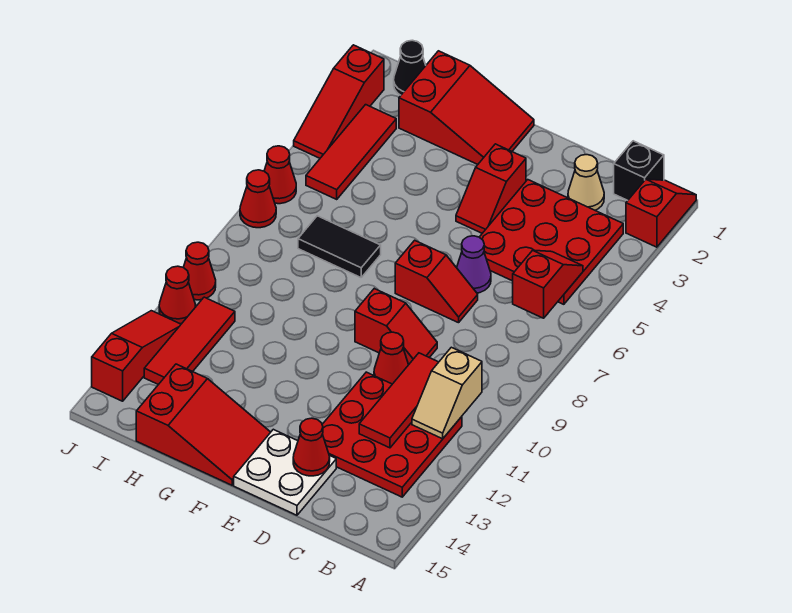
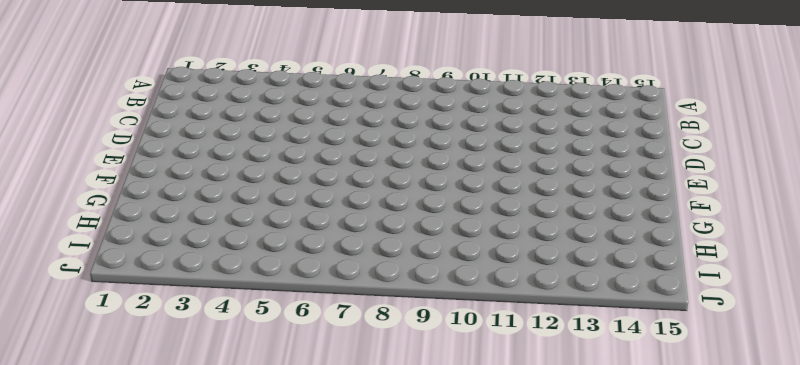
none -> red slope A1:A2 level 1 top 2
none -> black brick B1 level 1
none -> red plate B3:D5 level 1

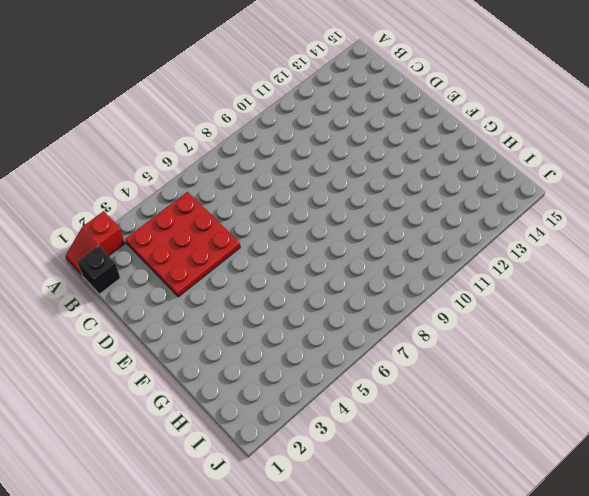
none -> red plate B11:D13 level 1
none -> tan cone C2 level 1
none -> purple cone D6 level 1

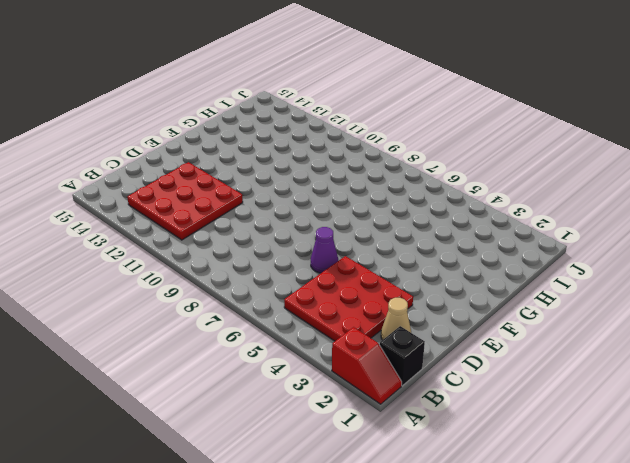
none -> red slope D7:E7 level 1 top E
none -> red slope D9:E9 level 1 top E
none -> red cone D10 level 1

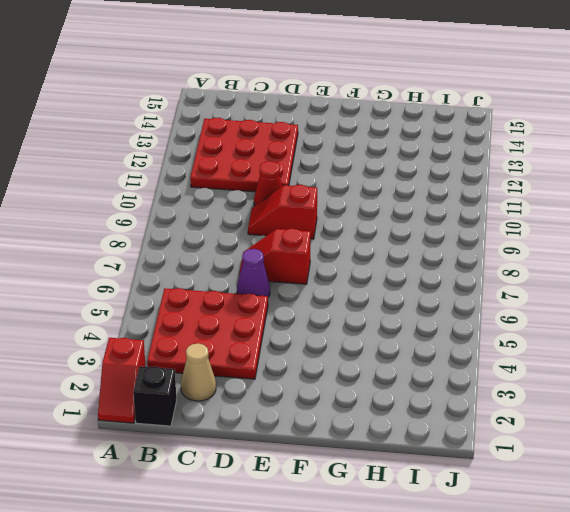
none -> white plate D14:E15 level 1
none -> red slope E3:E4 level 1 top 3
none -> red slope F1:H2 level 1 top H

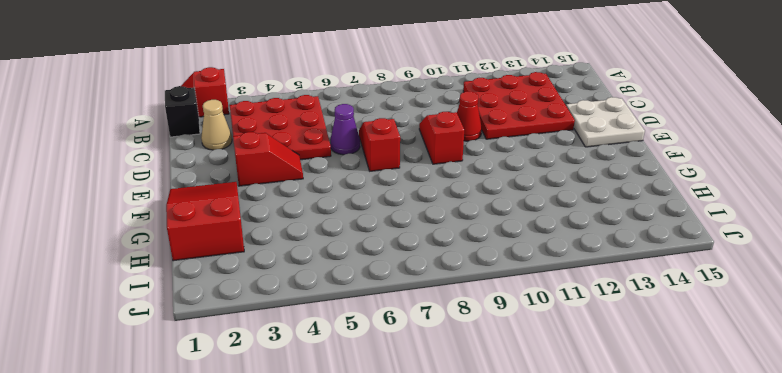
none -> red slope F14:H15 level 1 top H
none -> black tile G7:H7 level 1
none -> black cone I1 level 1

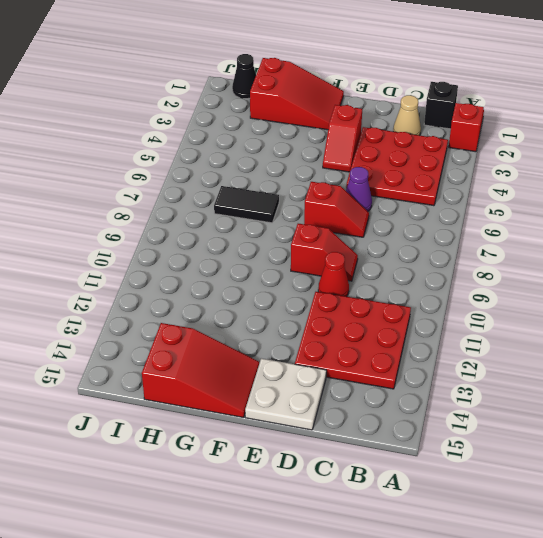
none -> red tile I3:I5 level 1
none -> red tile I11:I13 level 1
none -> red slope J2:J4 level 1 top 2

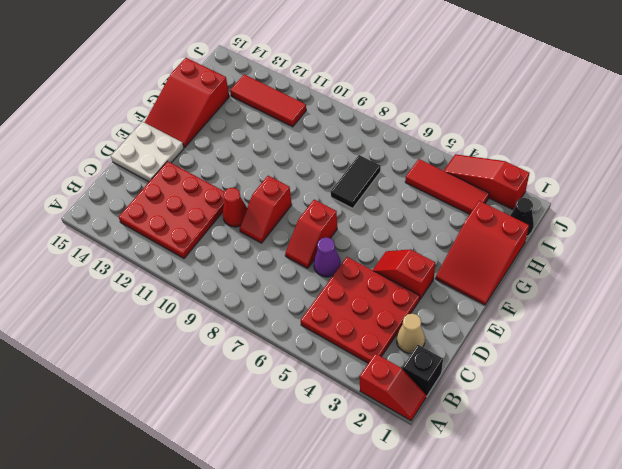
none -> red cone J6 level 1
none -> red cone J7 level 1
none -> red cone J10 level 1

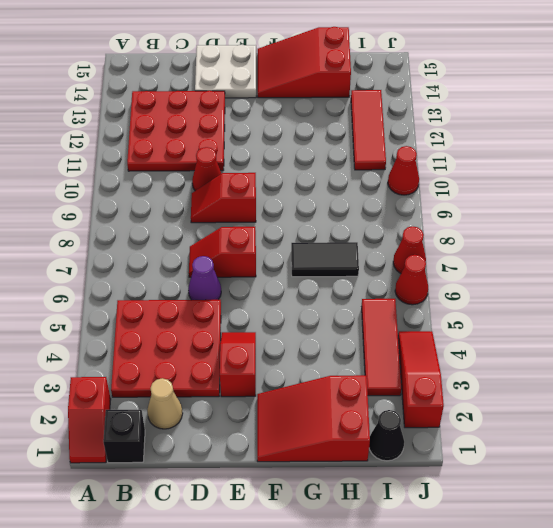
none -> red cone J11 level 1
none -> red slope J12:J14 level 1 top 14
none -> red slope B5:B6 level 2 top 6

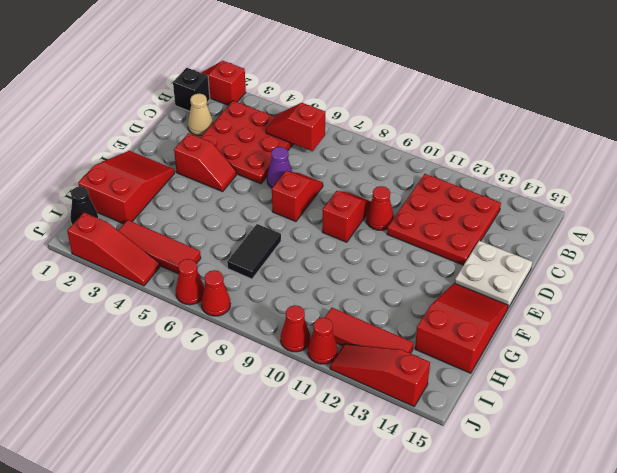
none -> tan slope B10:B11 level 2 top 10
none -> red tile C10:C12 level 2
none -> red cone D14 level 2

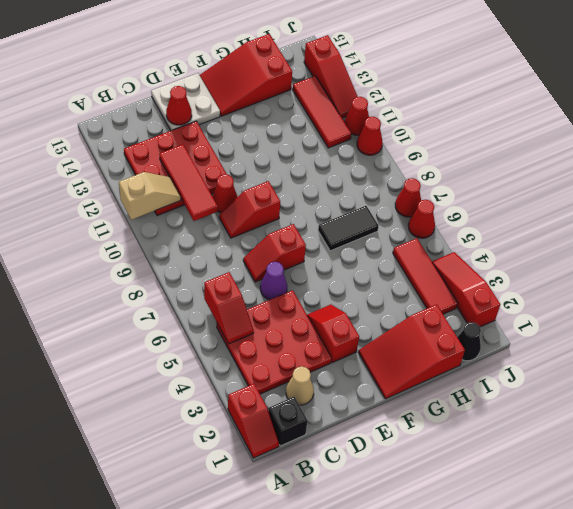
tan slope A11:B11 level 2 top A -> tan slope B10:B11 level 2 top 10

